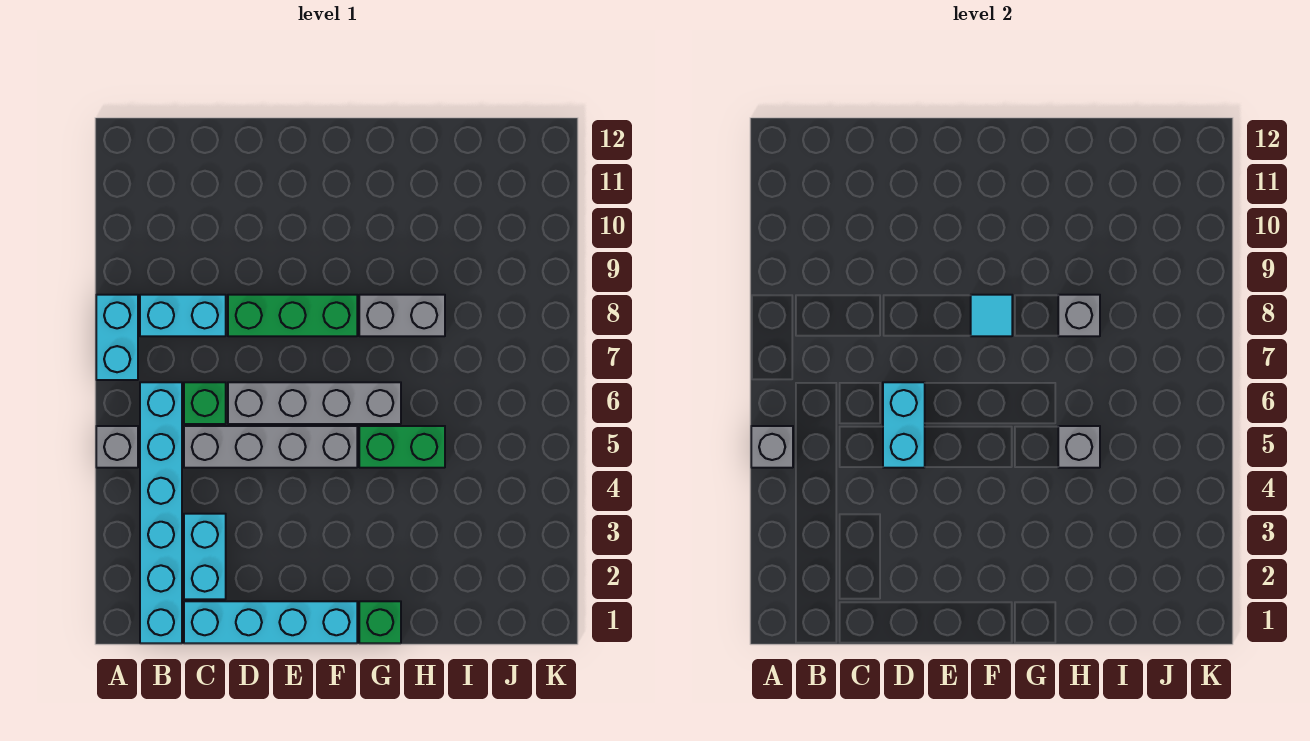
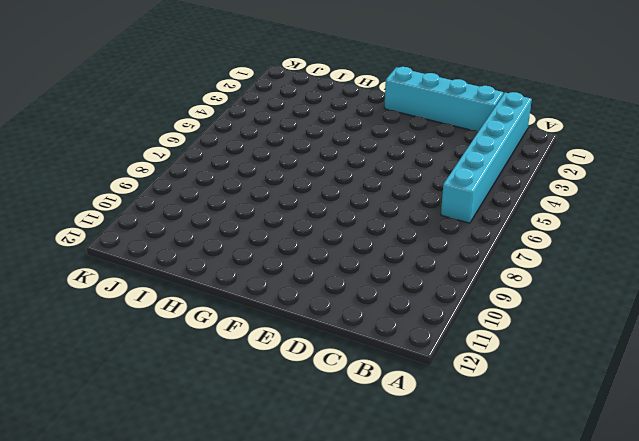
none -> grey brick A5 level 1
none -> cyan brick A7:A8 level 1
none -> cyan brick B8:C8 level 1

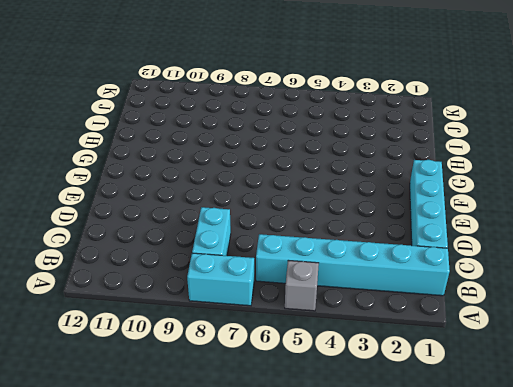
none -> cyan brick C2:C3 level 1
none -> grey brick C5:F5 level 1
none -> green brick C6 level 1

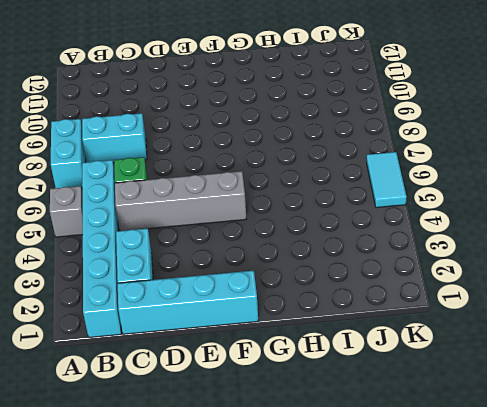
cyan tile K5:K6 level 1 -> none
none -> grey brick D6:G6 level 1
none -> green brick D8:F8 level 1
none -> green brick G1 level 1

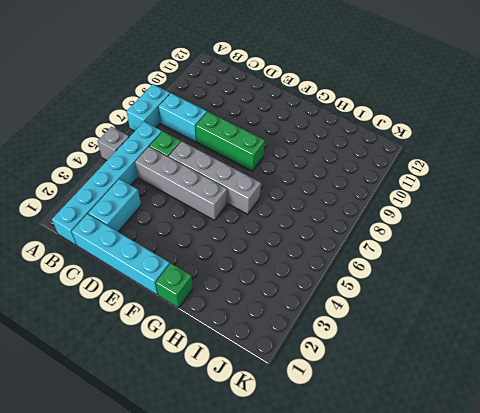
none -> green brick G5:H5 level 1
none -> grey brick G8:H8 level 1
none -> grey brick A5 level 2

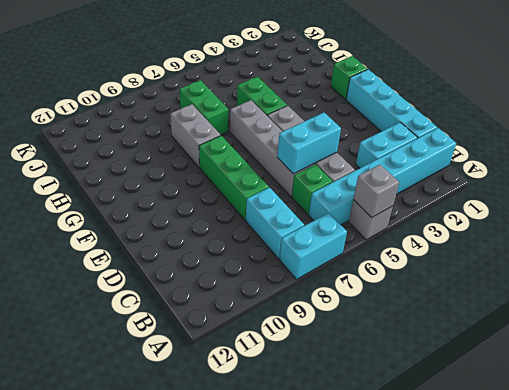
green brick H7:I7 level 1 -> none
none -> cyan tile F8 level 2
none -> grey brick H5 level 2
none -> grey brick H8 level 2

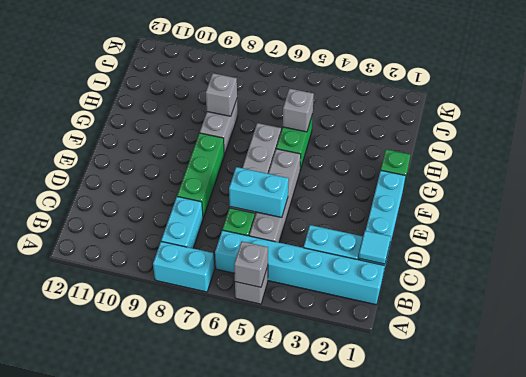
cyan tile C1 level 2 -> cyan tile F8 level 2

